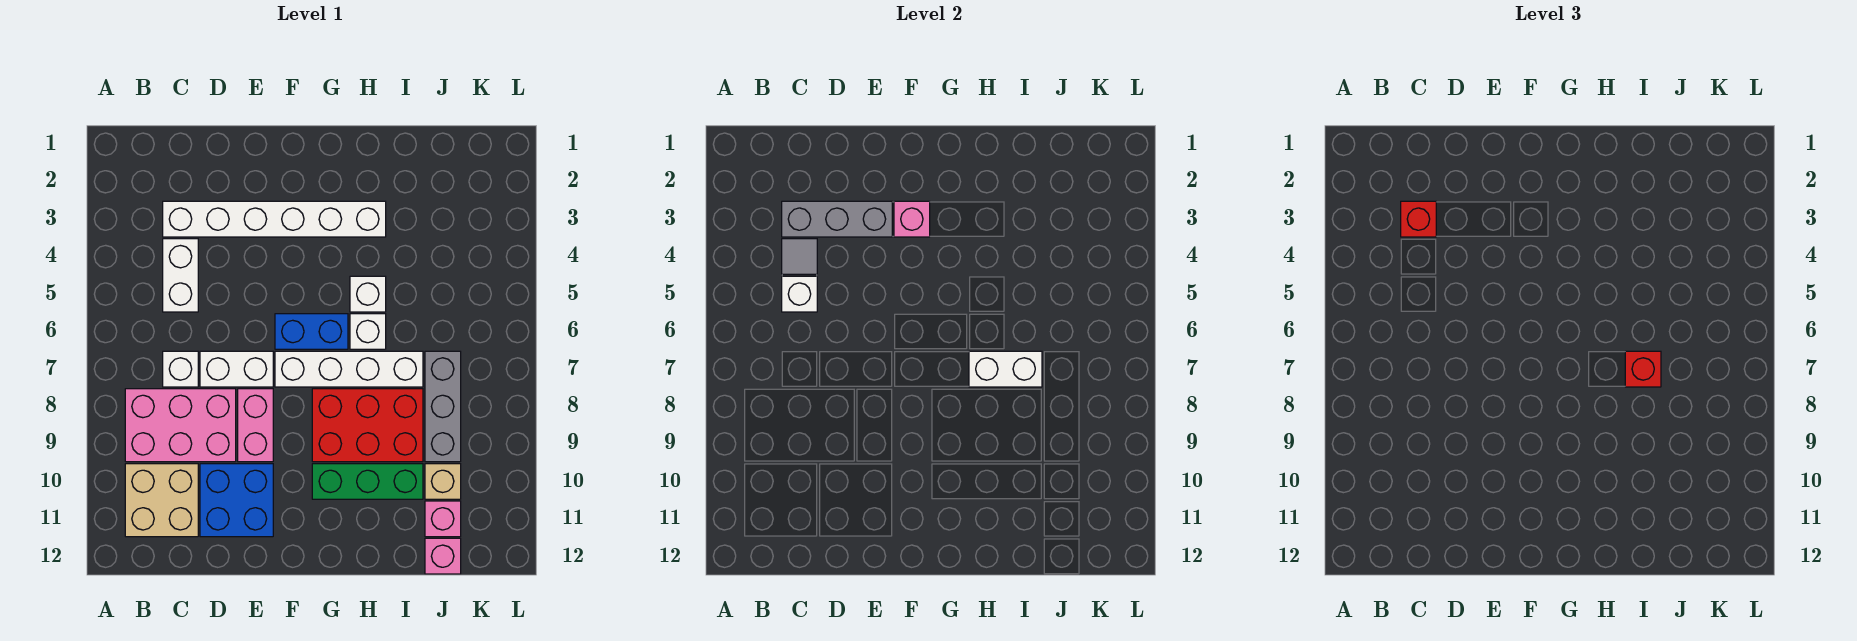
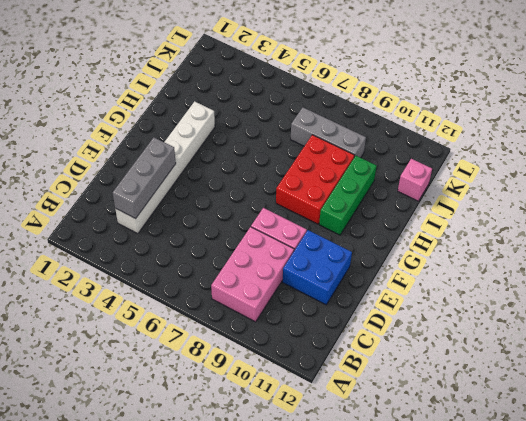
none -> tan brick B10:C11 level 1
none -> white brick C4:C5 level 1
none -> white brick C7 level 1

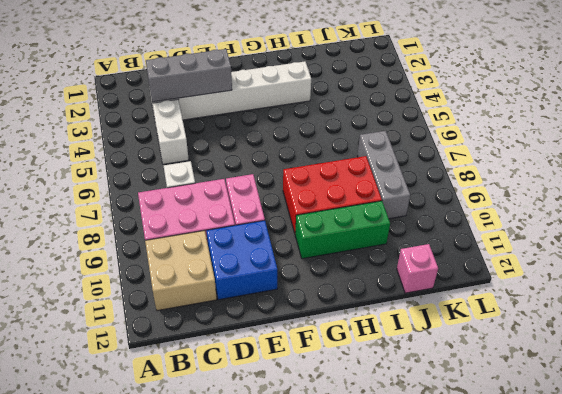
none -> white brick D7:E7 level 1
none -> blue brick F6:G6 level 1
none -> white brick F7:I7 level 1

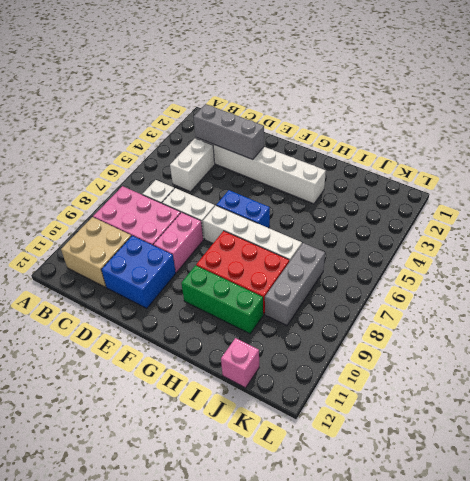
none -> white brick H5 level 1
none -> white brick H6 level 1
none -> tan brick J10 level 1

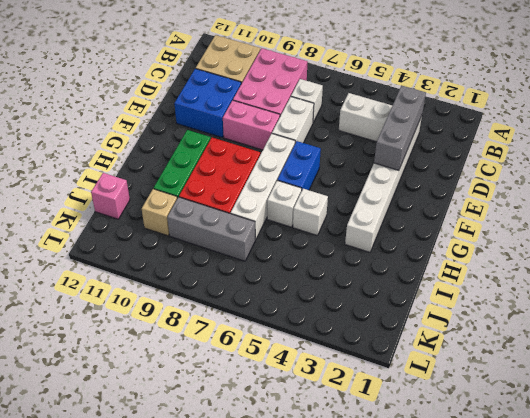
none -> pink brick J11 level 1
none -> grey tile C4 level 2
none -> white brick C5 level 2

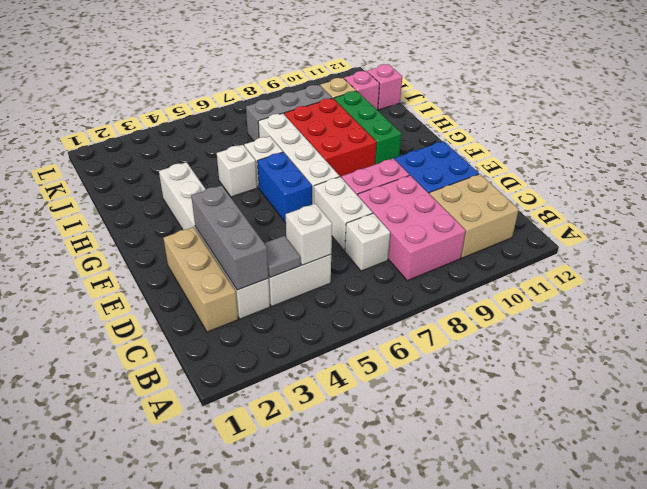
tan brick C2:E2 level 1 -> none
none -> pink brick F3 level 2
none -> white brick H7:I7 level 2
none -> red brick C3 level 3

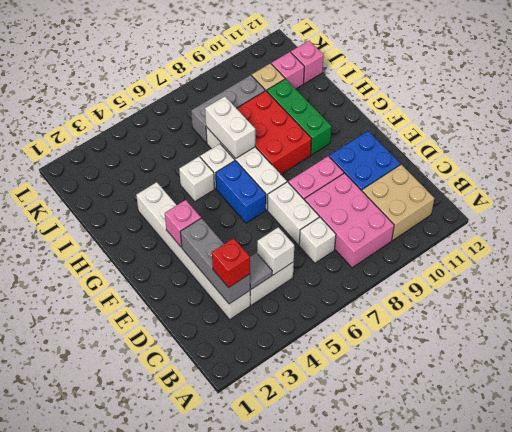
none -> red brick I7 level 3

